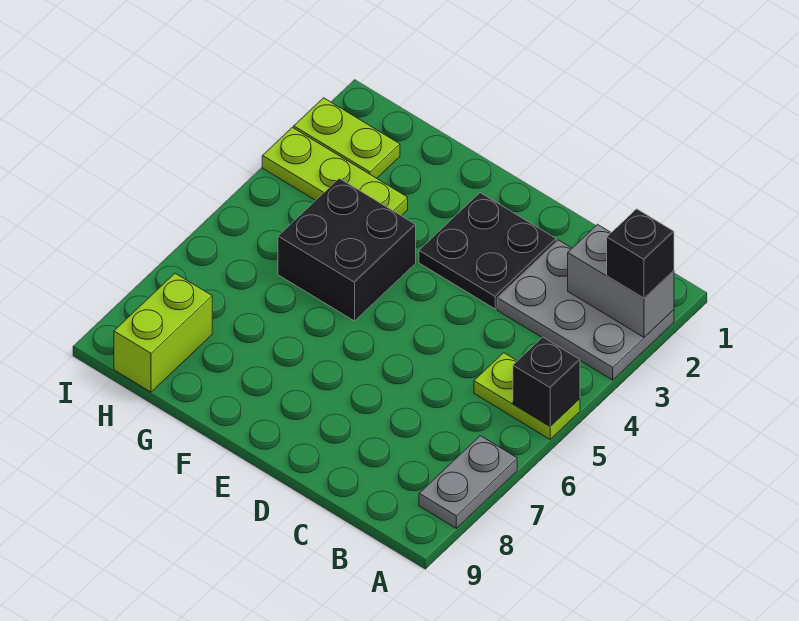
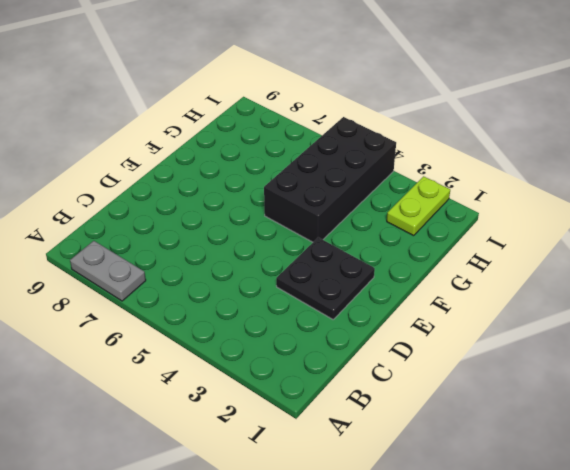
black brick F4:I5 level 1 -> black brick F4:G5 level 1
none -> grey plate A2:C3 level 1
none -> lime plate A5:B5 level 1

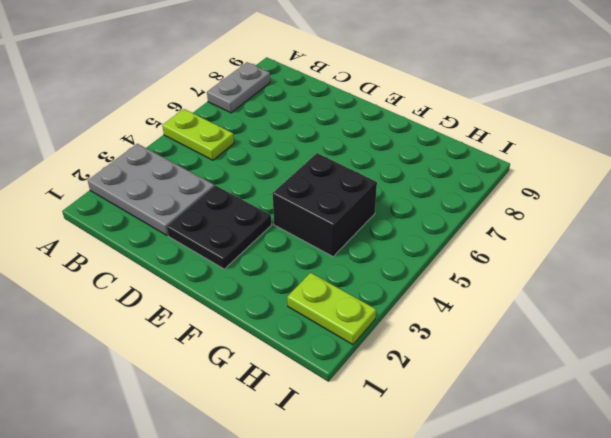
none -> lime plate G3:I3 level 1
none -> lime brick H8:H9 level 1

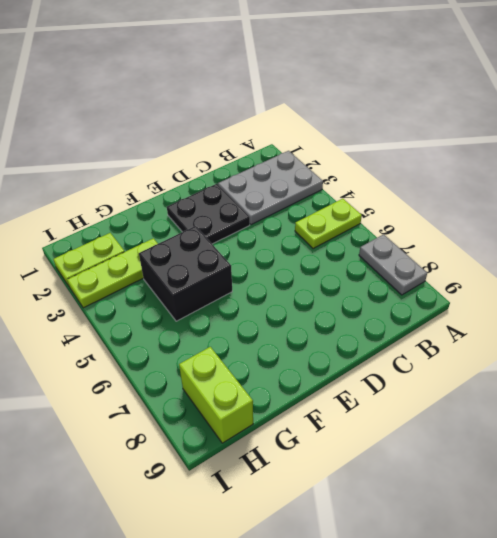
none -> grey brick A2:B2 level 2
none -> black brick A5 level 2

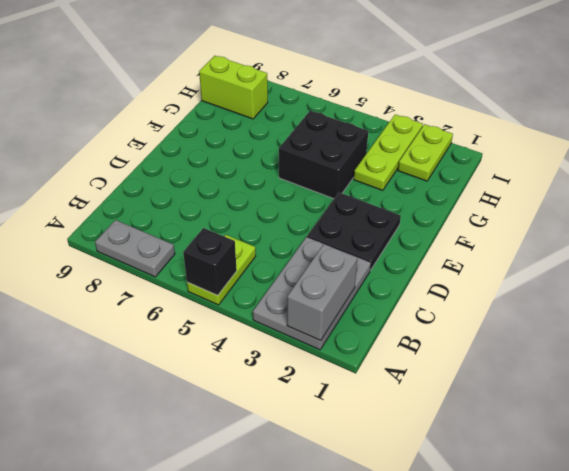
none -> black brick A2 level 3

